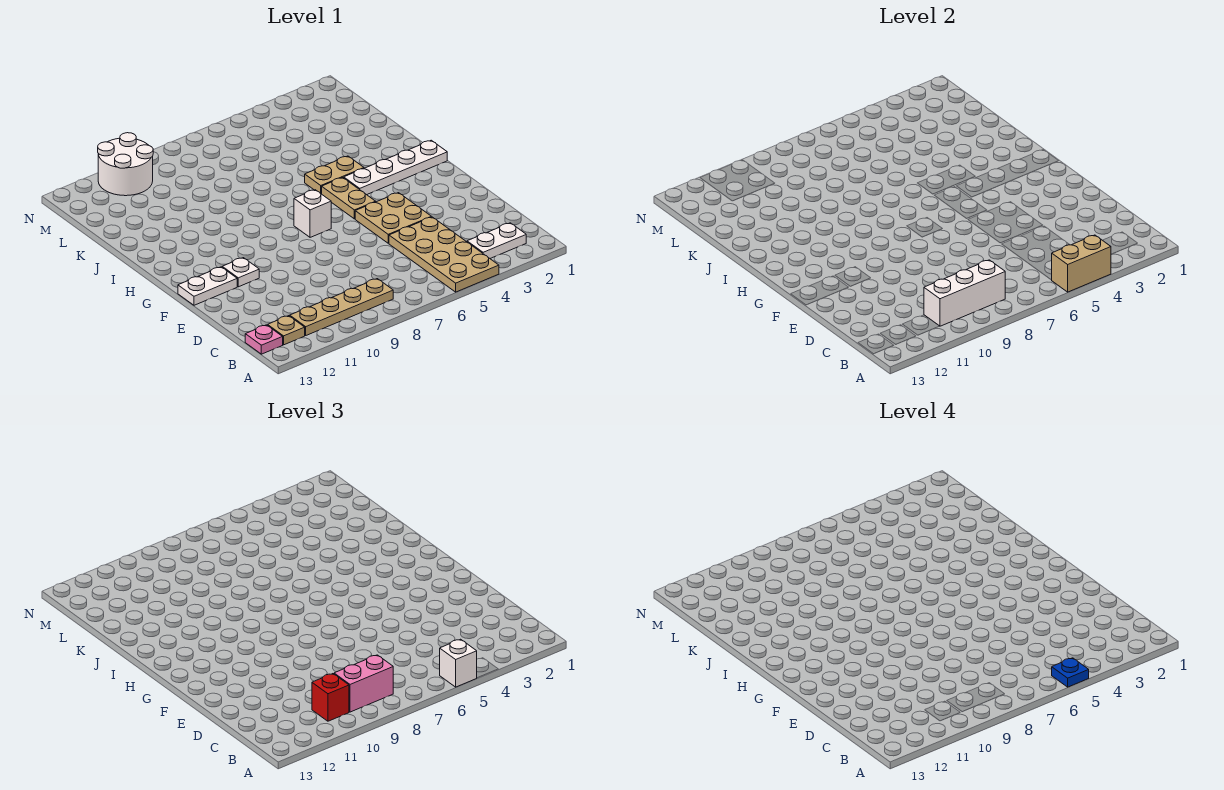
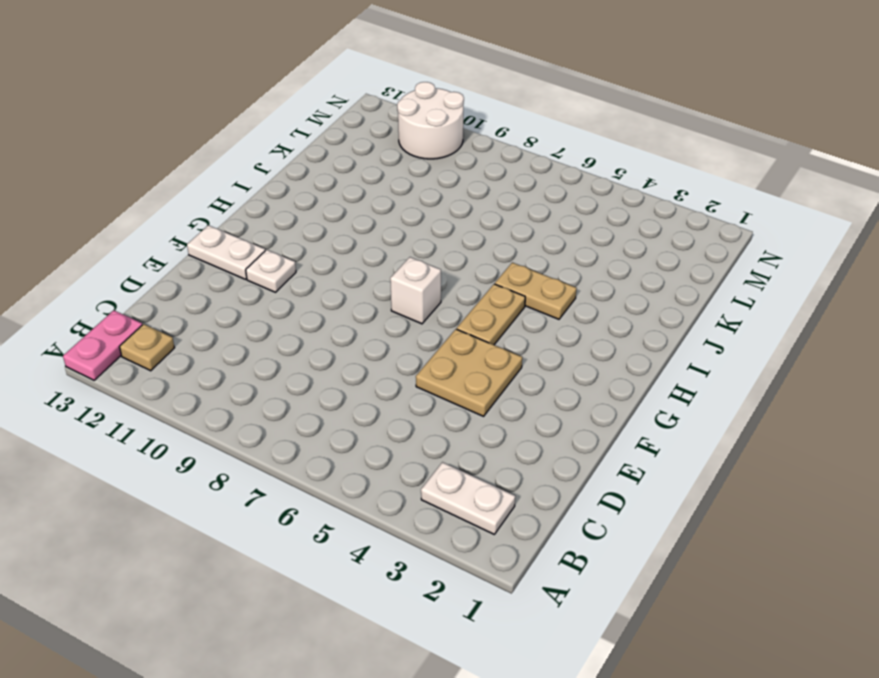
pink plate A13:B13 level 1 -> pink plate B13 level 1
none -> tan plate A4:D5 level 1
none -> tan plate B8:B11 level 1
none -> white plate H1:H4 level 1

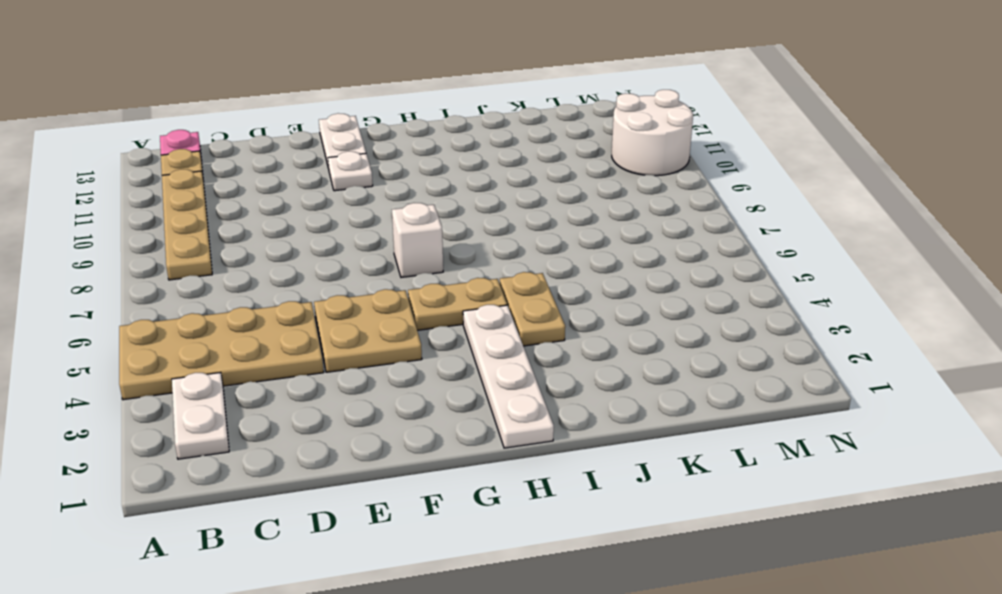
none -> tan brick A4:A5 level 2
none -> white brick B8:B10 level 2
none -> white brick A5 level 3

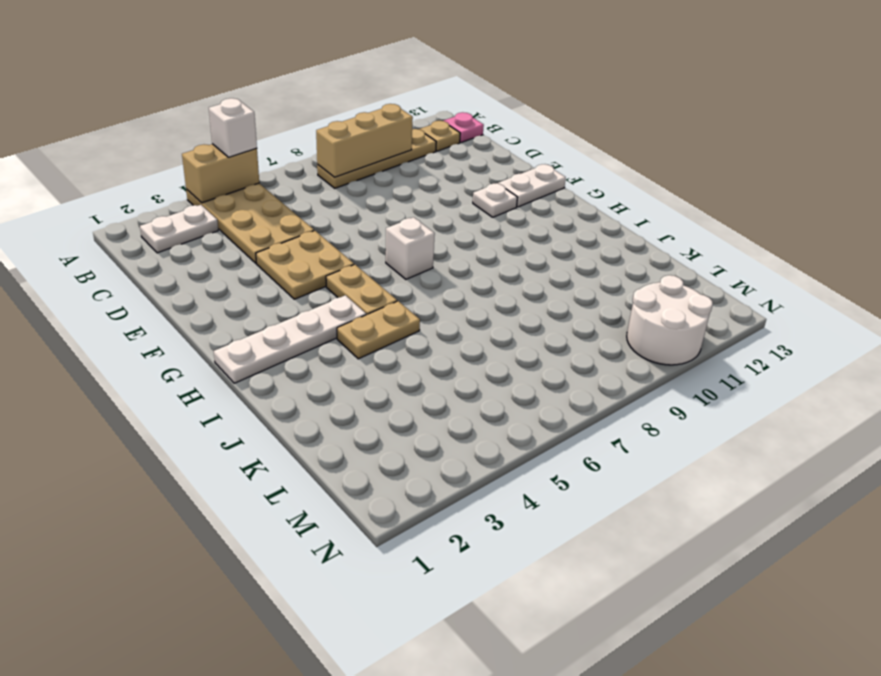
tan brick B8:B10 level 2 -> white brick B8:B10 level 2
none -> pink brick B8:B9 level 3
none -> red brick B10 level 3
none -> blue plate A5 level 4

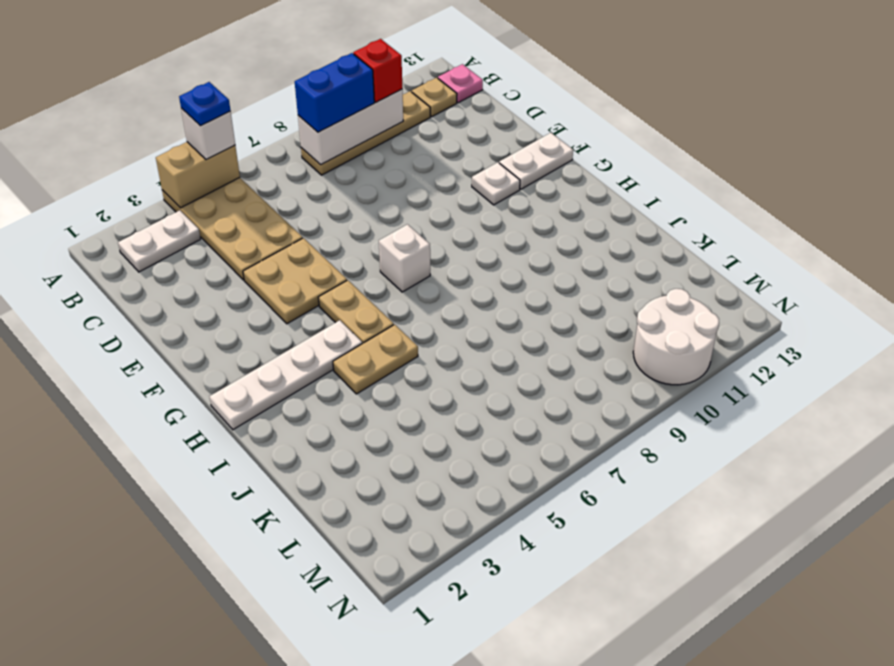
blue brick B8:B9 level 3 -> pink brick B8:B9 level 3

